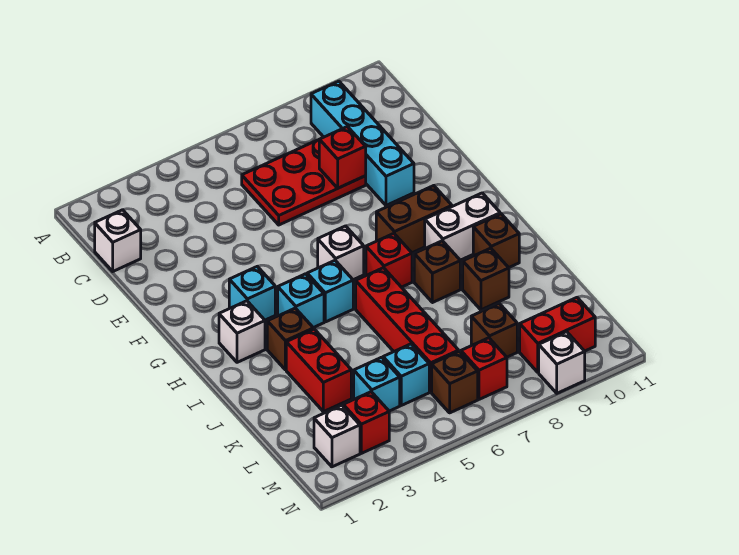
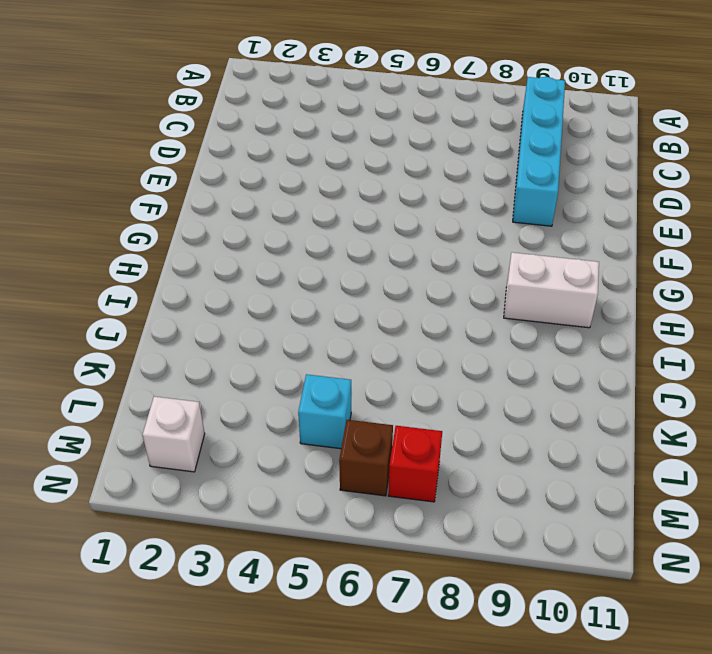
none -> white brick C1 level 1
none -> red plate C6:D8 level 1
none -> cyan brick G3 level 1

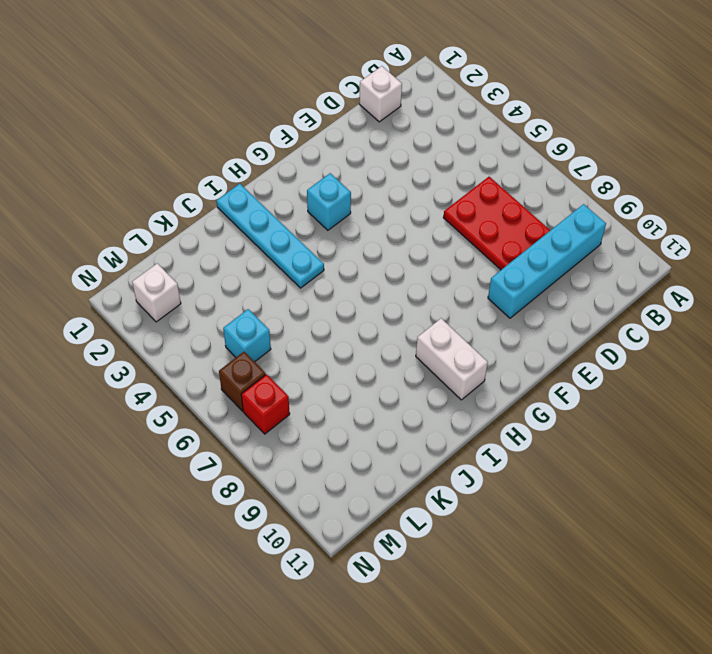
cyan plate I1:I4 level 1 -> brown brick I3 level 1
none -> white brick G6 level 1
none -> brown brick G8:G9 level 1
none -> white brick H2 level 1

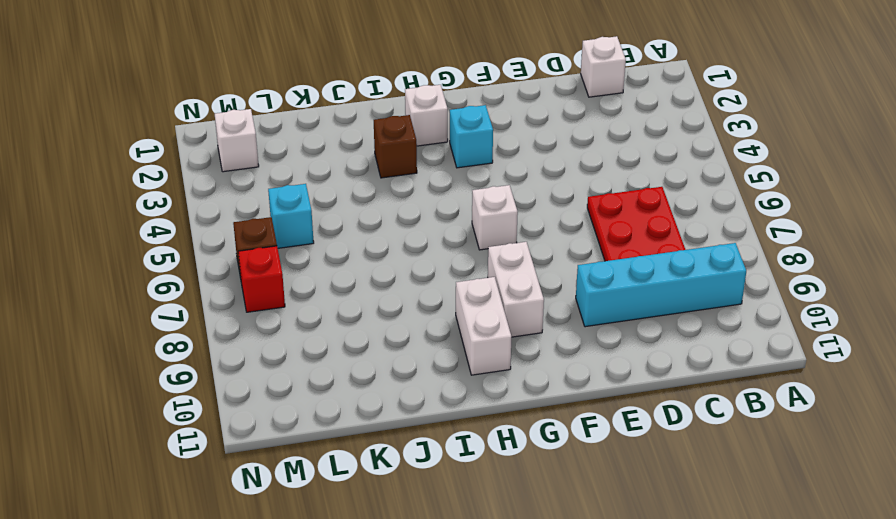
white brick G8:G9 level 1 -> brown brick G8:G9 level 1
none -> cyan brick H4 level 1
none -> cyan brick H5 level 1
none -> red brick H7 level 1

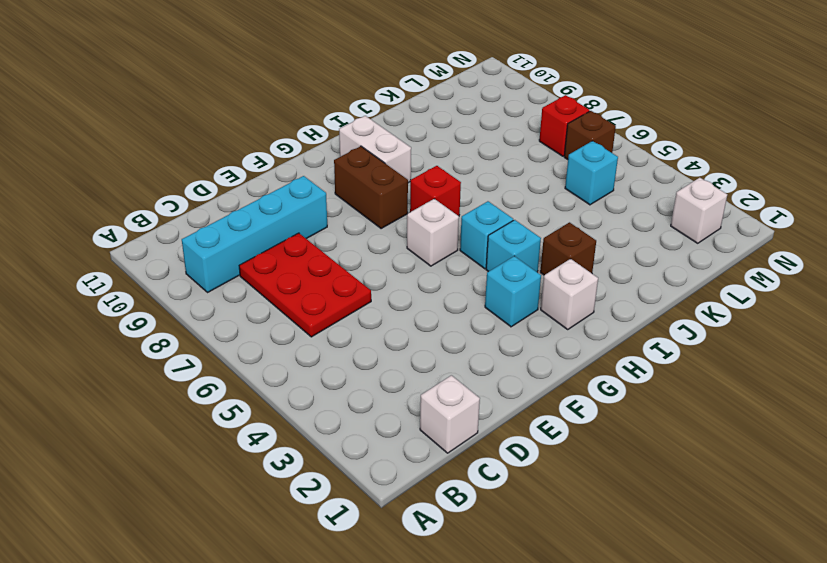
none -> red brick I6:L6 level 1
none -> brown brick I8 level 1
none -> brown brick I10 level 1

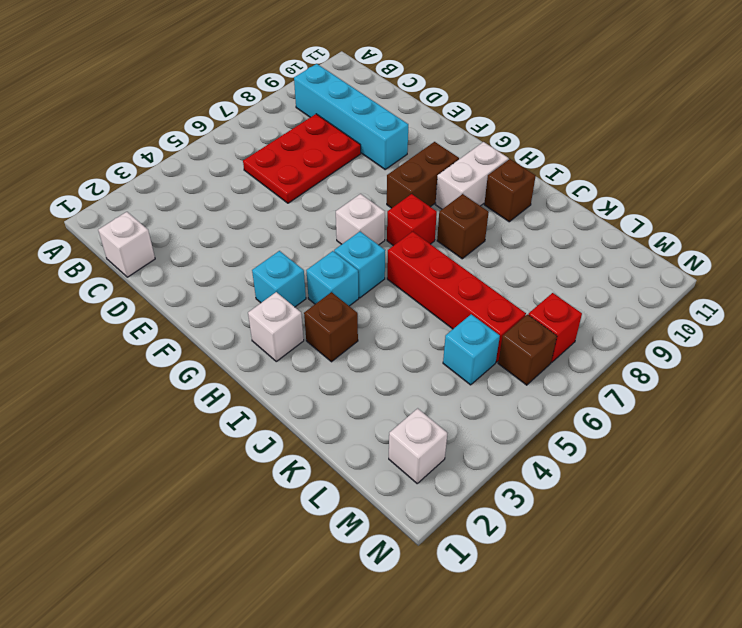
none -> red brick J3:K3 level 1
none -> brown brick J9 level 1
none -> cyan brick L4 level 1

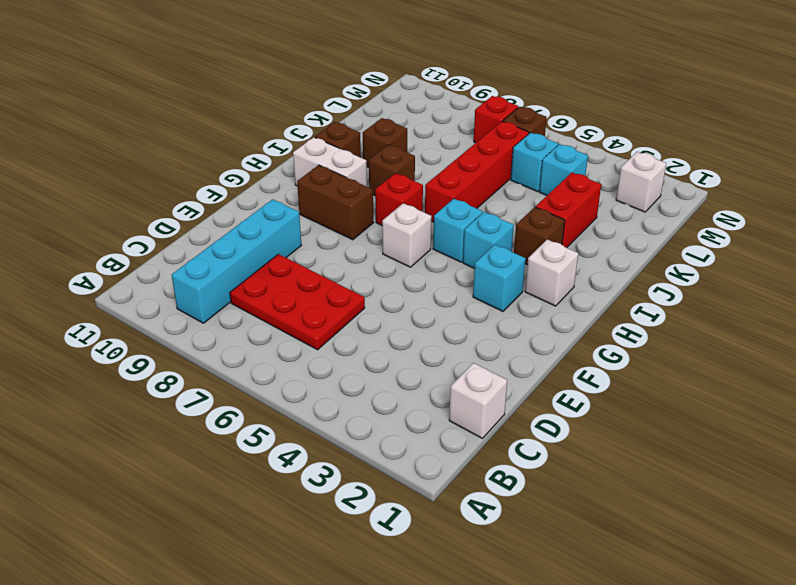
none -> brown brick L8 level 1
none -> red brick M3 level 1
none -> red brick M9:M10 level 1

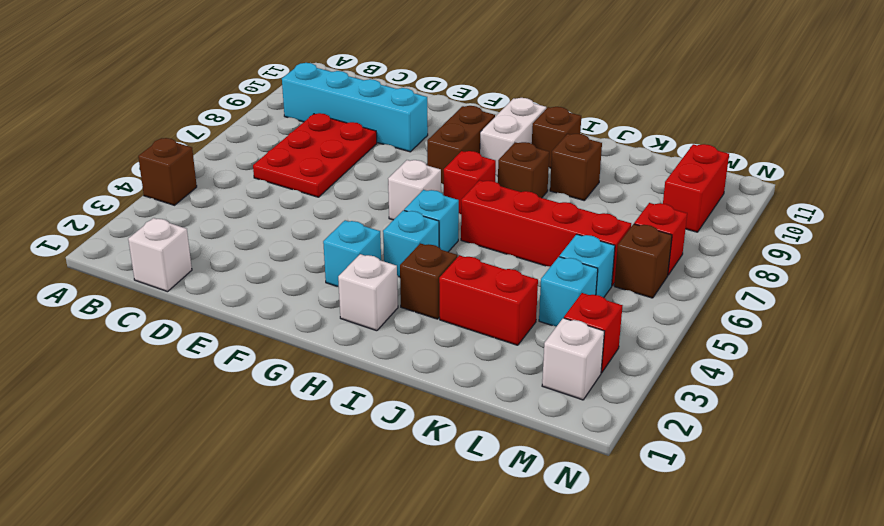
brown brick A4 level 1 -> brown brick L8 level 1
none -> white brick N9 level 1
none -> red brick D8 level 2

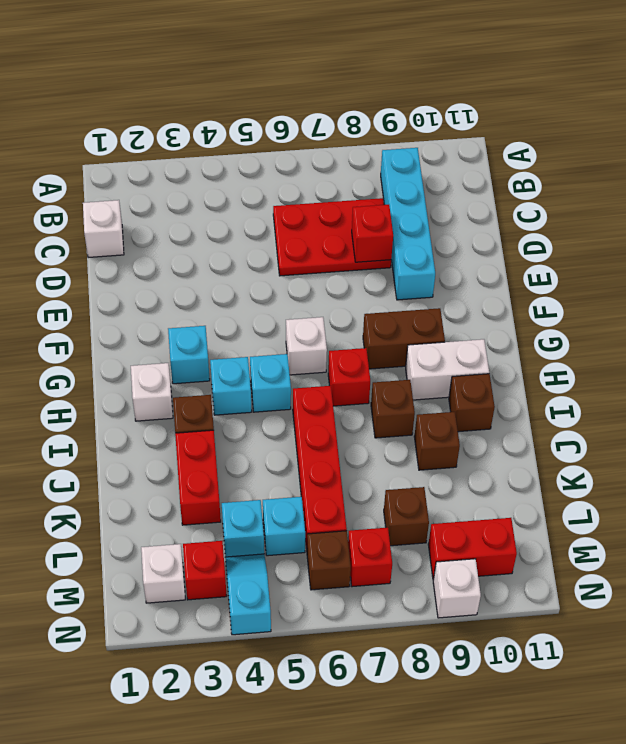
cyan slope M4:N4 level 1 top N -> none

